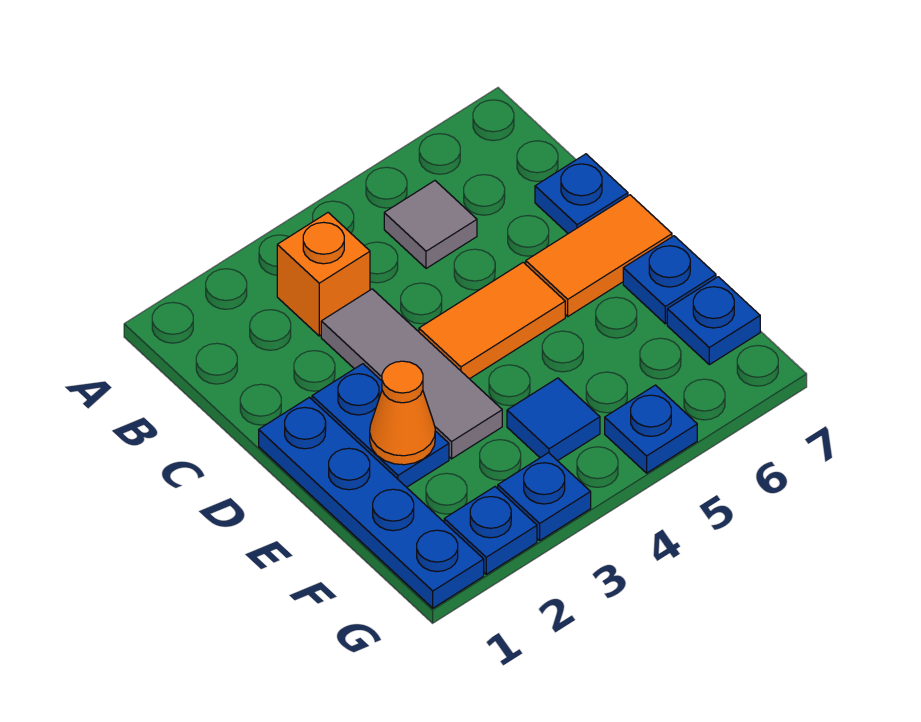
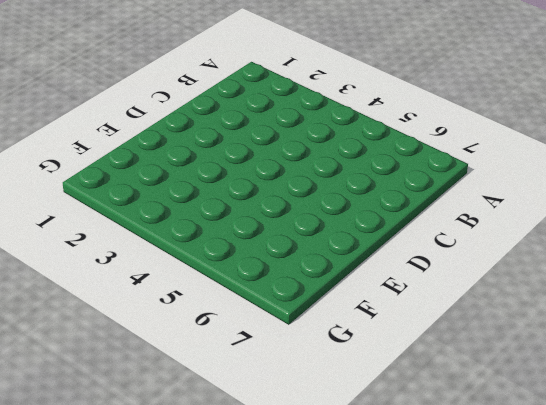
none -> orange brick B3 level 1
none -> grey tile B5 level 1
none -> grey tile C3:E3 level 1

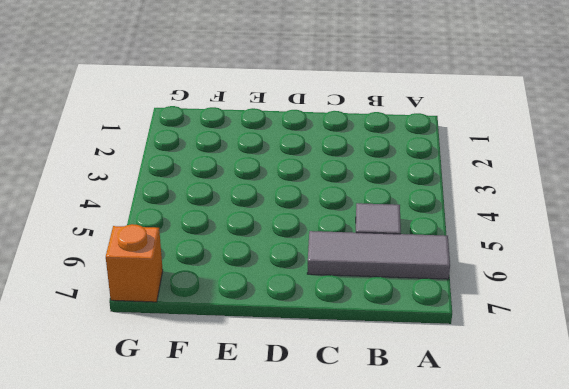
grey tile A6:C6 level 1 -> grey tile C3:E3 level 1
orange brick G7 level 1 -> orange brick B3 level 1
none -> blue plate C7 level 1
none -> blue plate D1:G1 level 1
none -> blue plate D2:E2 level 1

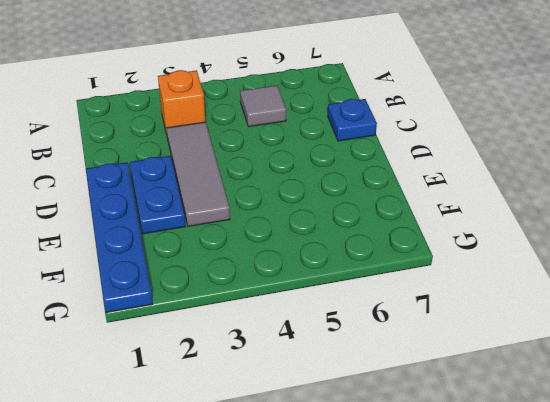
none -> orange tile D4:D5 level 1
none -> orange tile D6:D7 level 1
none -> blue plate E7 level 1

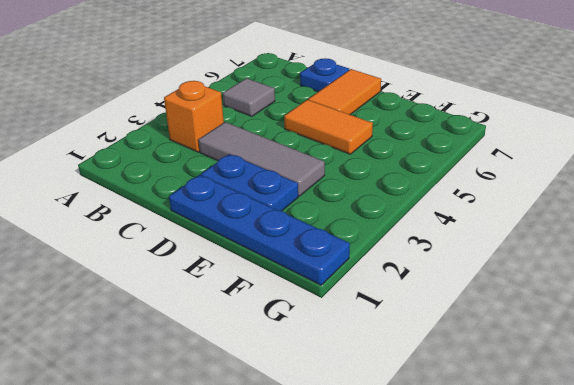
orange tile D5:E5 level 1 -> orange tile D4:D5 level 1
none -> blue plate E7 level 1
none -> blue tile F4 level 1
none -> blue plate F7 level 1

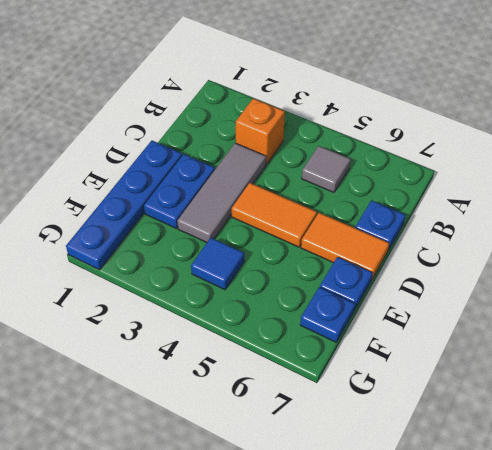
none -> blue plate G2 level 1
none -> blue plate G3 level 1
none -> blue plate G5 level 1

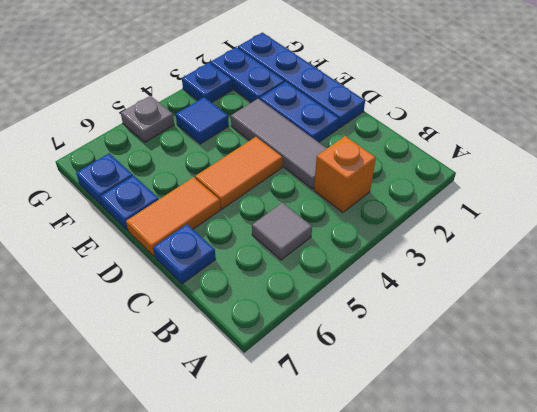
blue plate F2:G2 level 1 -> blue plate G2 level 1
grey plate G5 level 1 -> blue plate G5 level 1
none -> orange cone E2 level 2

